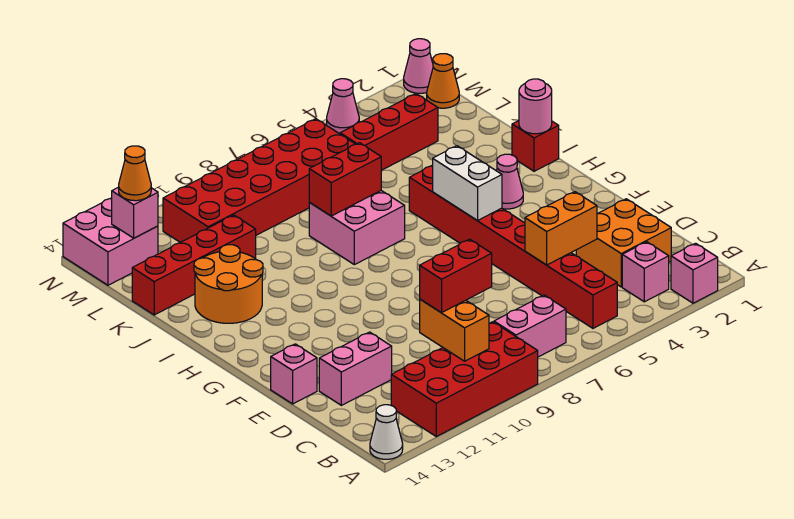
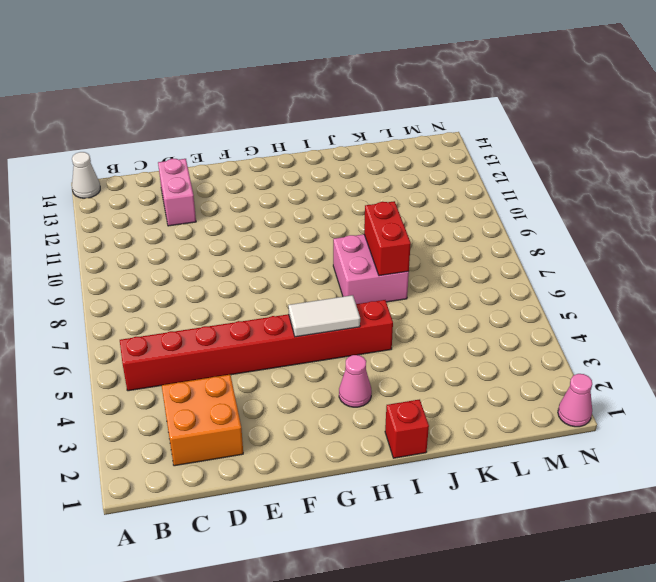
white tile G5:H5 level 2 -> white brick G5:H5 level 2
none -> pink brick A2 level 1
none -> red brick A9:B12 level 1
none -> pink brick B3 level 1

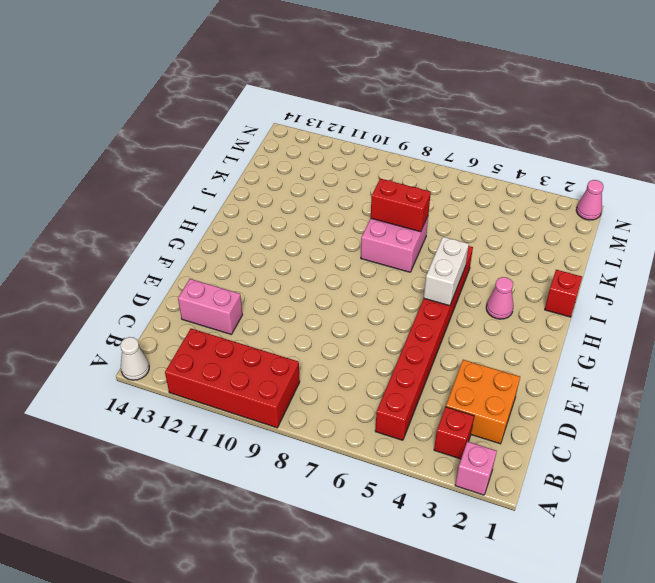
red brick B3 level 1 -> pink brick B3 level 1
none -> pink brick B7:B8 level 1
none -> pink brick E14 level 1
none -> orange round brick I12:J13 level 1

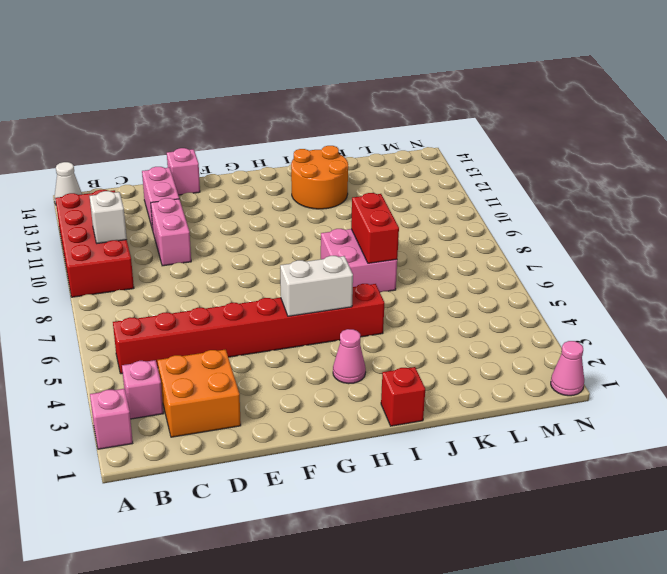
white brick B10 level 2 -> orange brick B10:C10 level 2
pink brick D10:D11 level 1 -> pink brick B7:B8 level 1
none -> red brick K11:K14 level 1
none -> red brick L3:L5 level 1
none -> red brick L6:M11 level 1

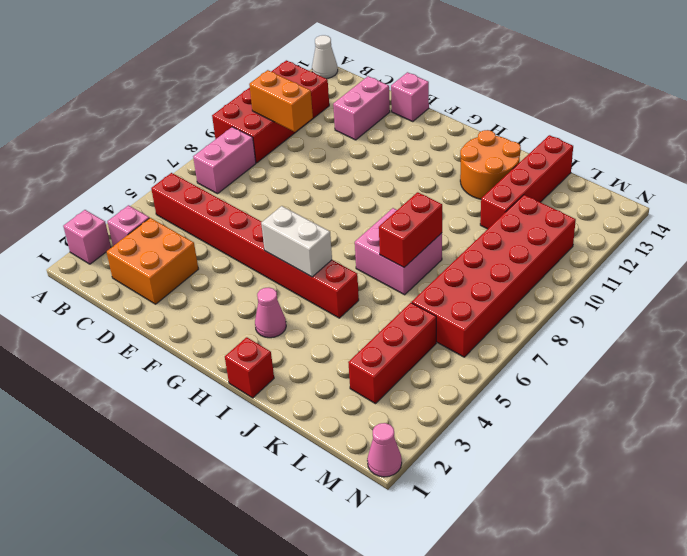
none -> orange cone M1 level 1
none -> pink brick M13:N14 level 1
none -> pink cone N4 level 1

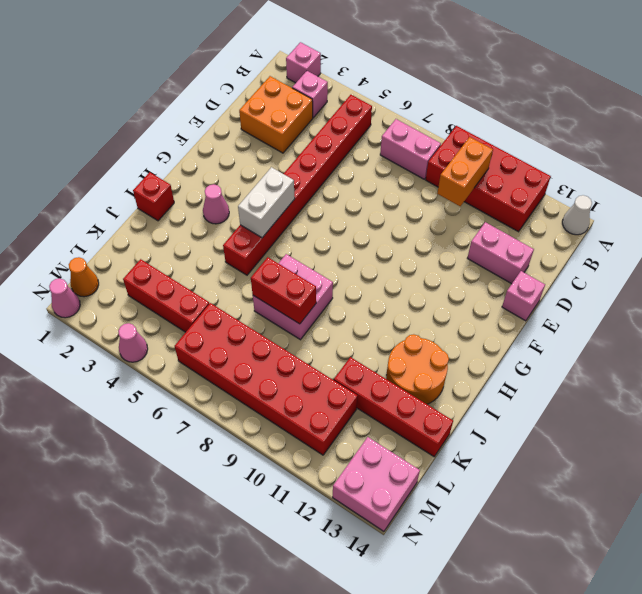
none -> orange brick D4:D5 level 2
none -> pink round brick I1 level 2
none -> pink brick M13 level 2

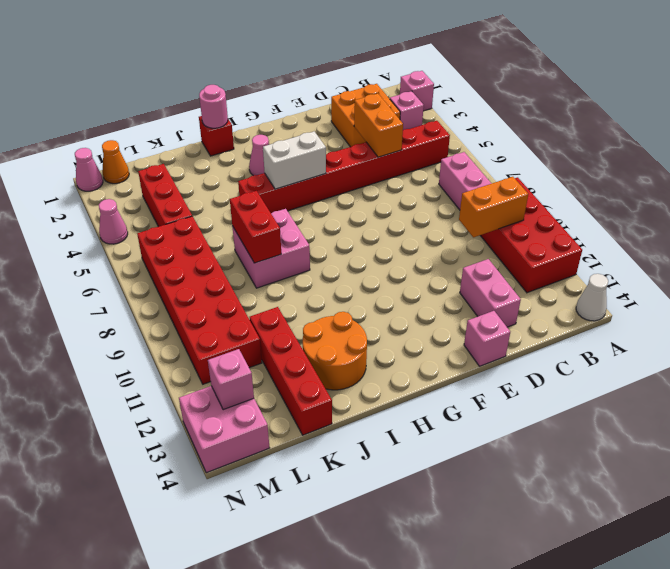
none -> red brick C9:C10 level 3
none -> orange cone M13 level 3

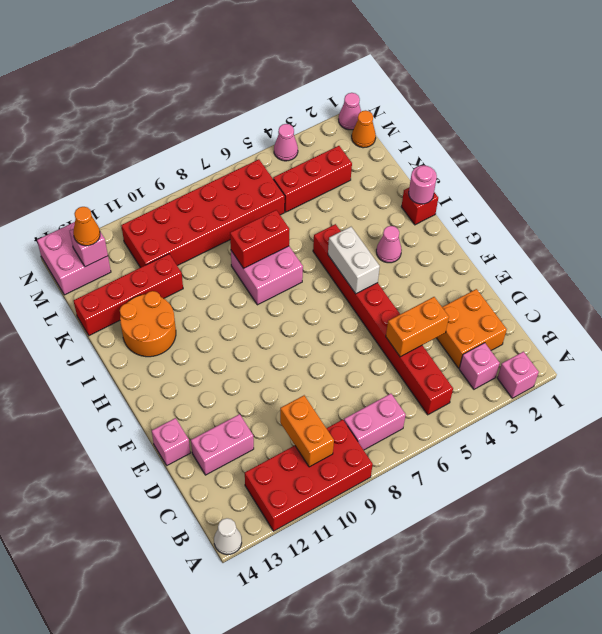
none -> red brick C9:C10 level 3

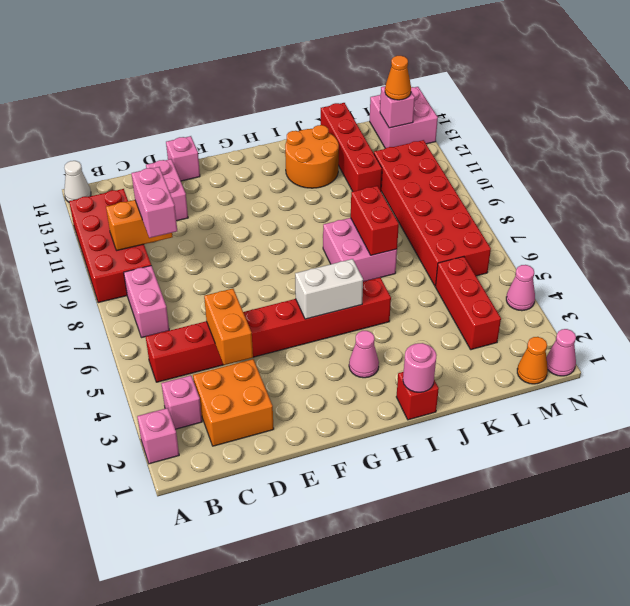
pink brick C9:C10 level 3 -> red brick C9:C10 level 3

